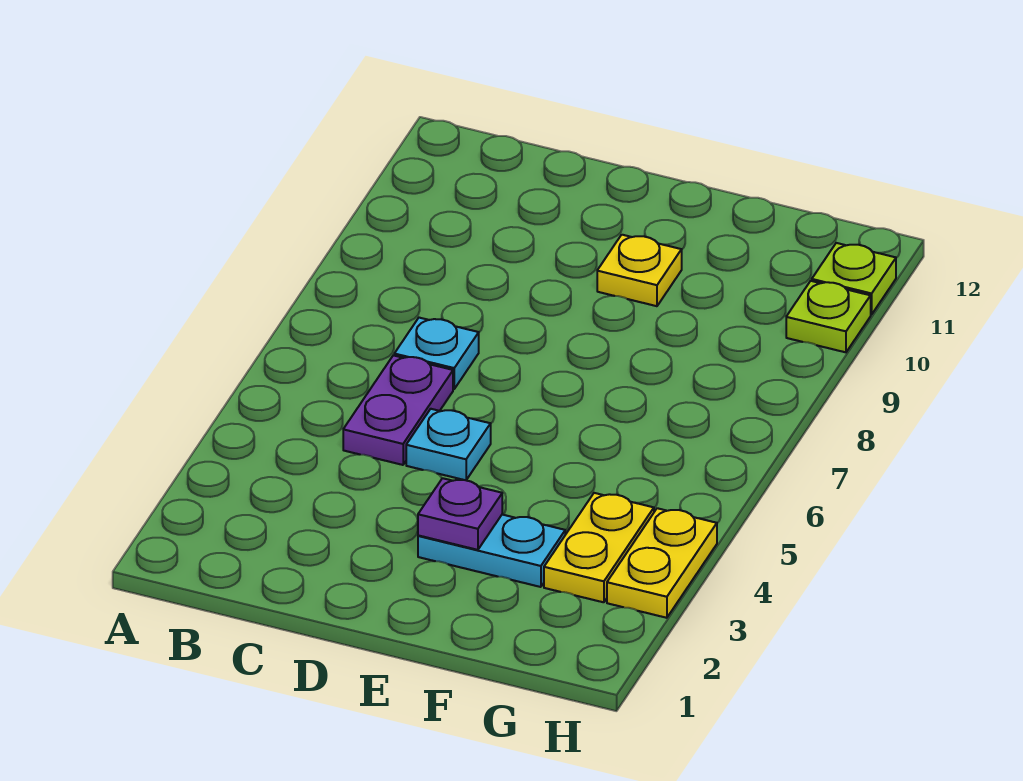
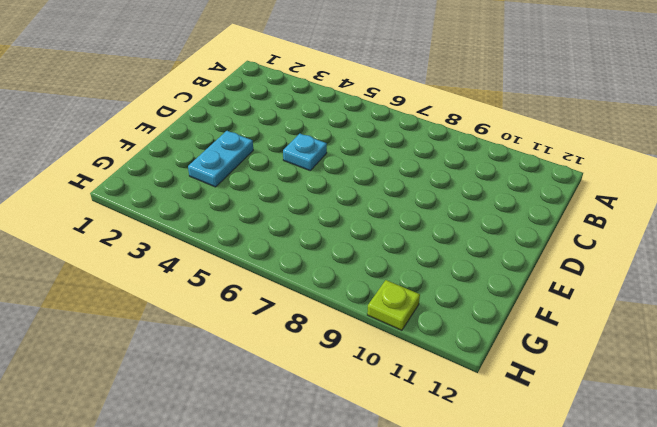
none -> purple plate C5:C6 level 1
none -> cyan plate C7 level 1

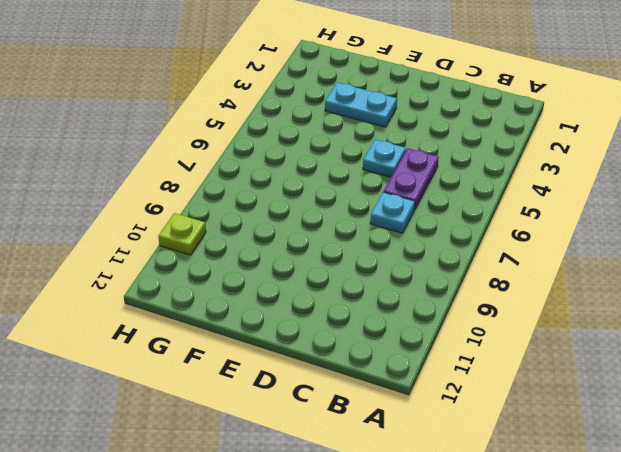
none -> yellow plate E10 level 1
none -> yellow plate G3:G4 level 1

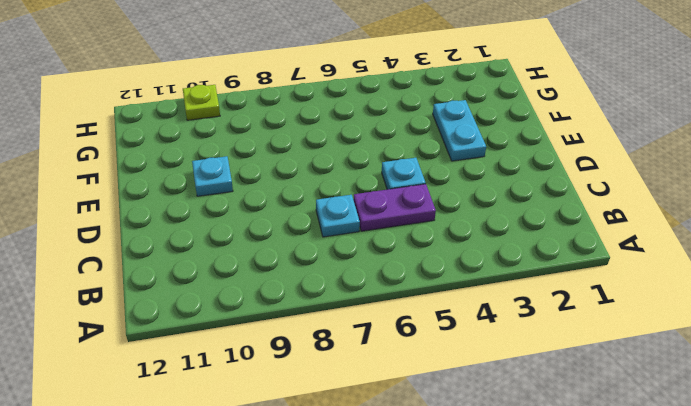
cyan plate E10 level 1 -> yellow plate E10 level 1
none -> yellow plate G3:G4 level 1
none -> yellow plate H3:H4 level 1

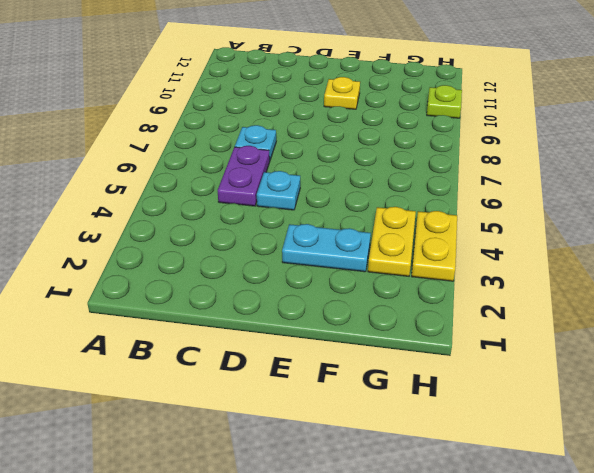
none -> lime plate H11 level 1
none -> purple plate E3 level 2

